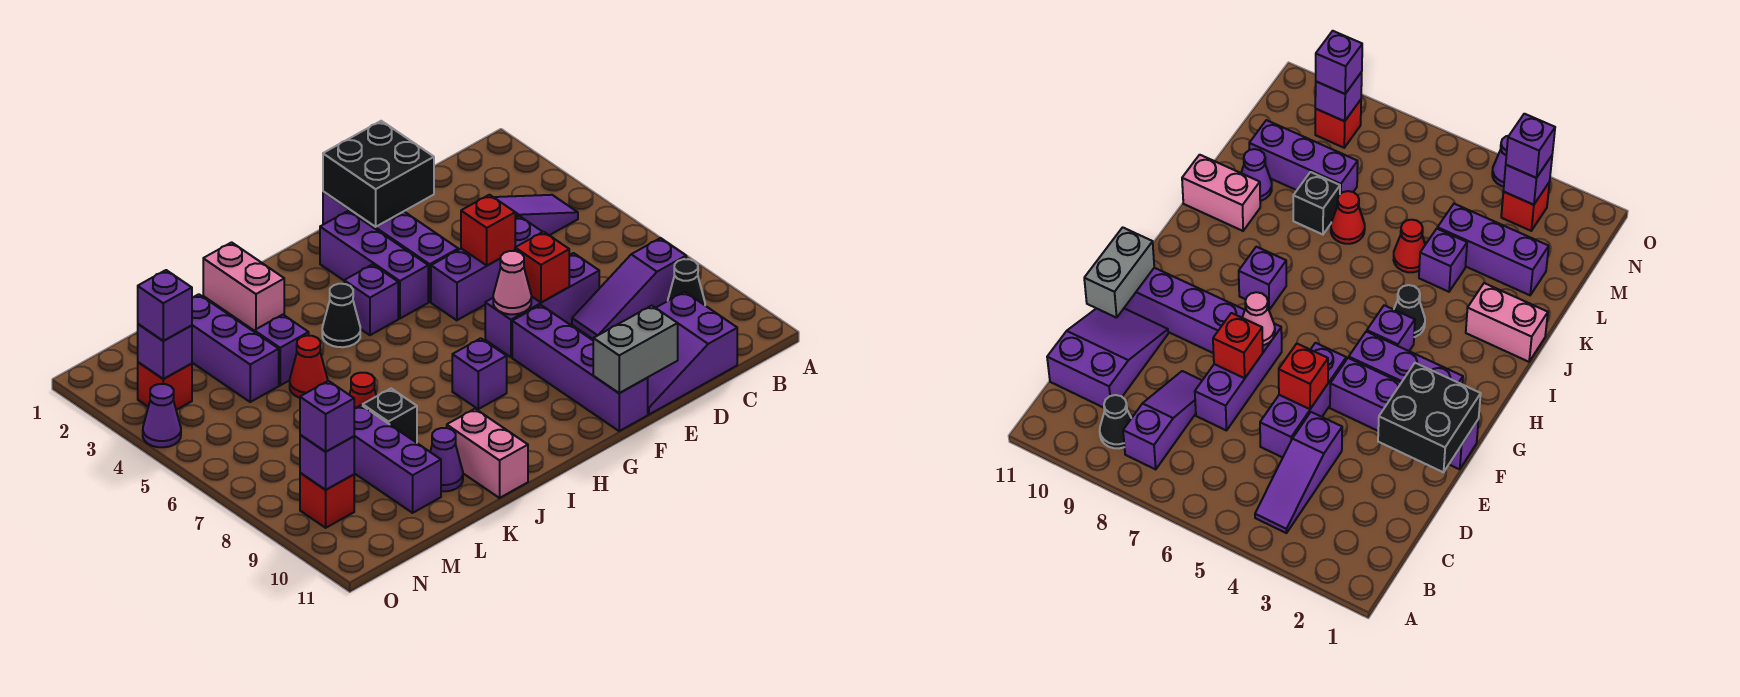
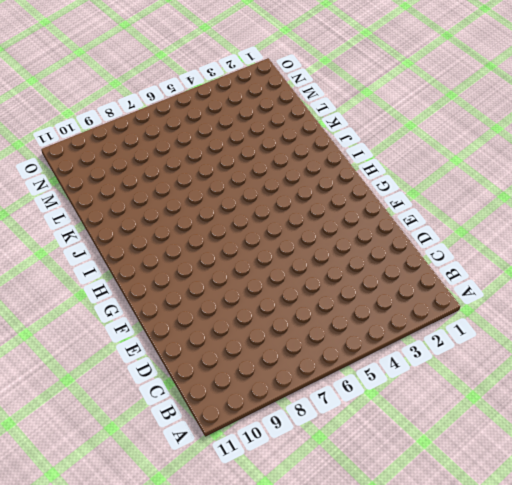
none -> purple slope B4:D4 level 1 top D
none -> purple slope B8:D8 level 1 top B
none -> black cone B9 level 1
none -> purple slope C10:E11 level 1 top C

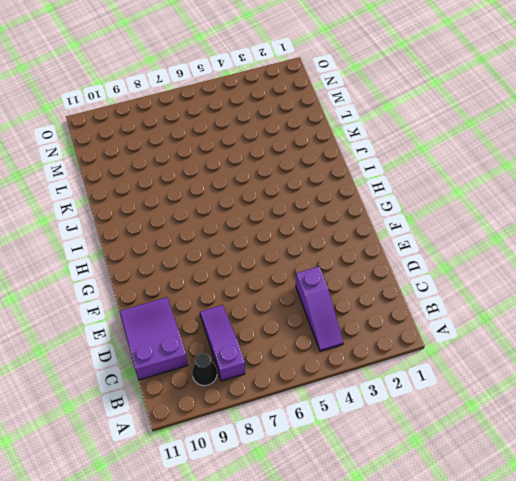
none -> purple brick D5:F5 level 1
none -> purple brick D7:F7 level 1
none -> purple brick F1:F4 level 1
none -> purple brick F8:F11 level 1

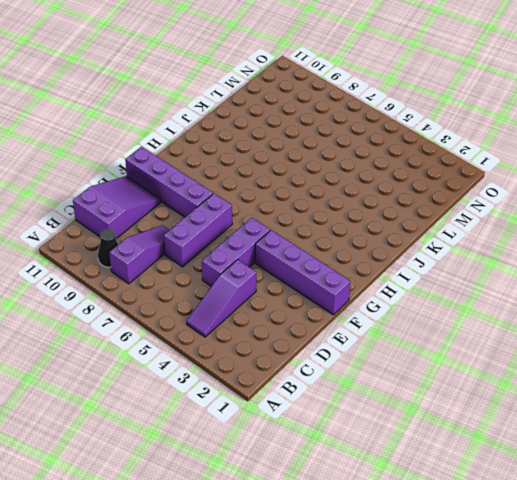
none -> purple brick G2:G4 level 1
none -> purple brick H4 level 1
none -> purple brick H8 level 1
none -> black cone I4 level 1

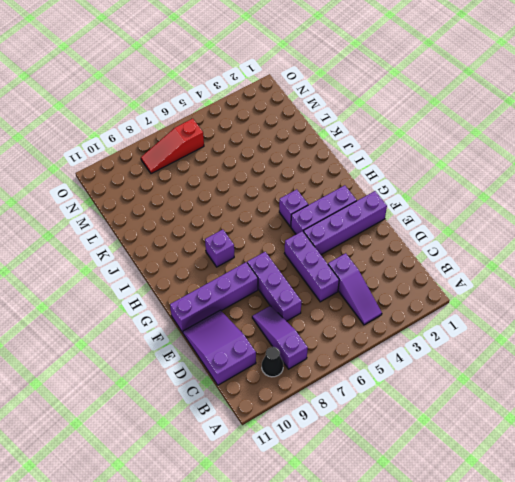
red slope N6:N8 level 1 top 6 -> none
none -> black cone I4 level 1
none -> pink brick J1:J2 level 1
none -> pink brick J10:J11 level 1
none -> purple brick K4 level 1

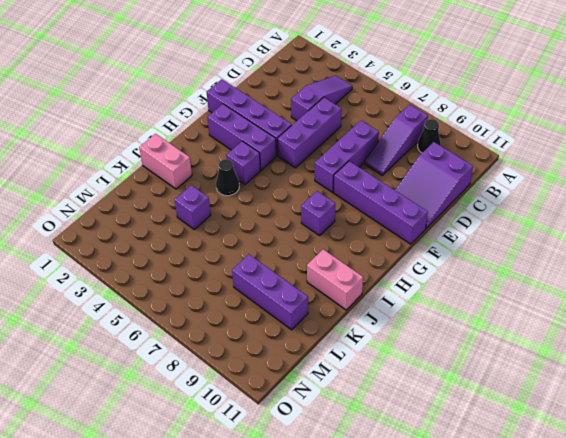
none -> red cone K5 level 1
none -> red cone K7 level 1
none -> black brick K8 level 1
none -> purple cone K10 level 1

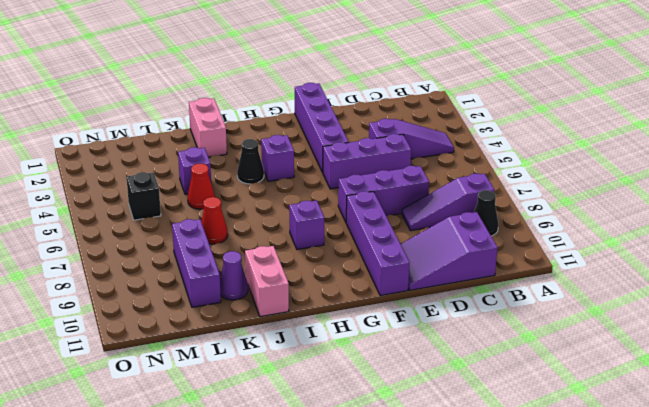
black brick M5 level 1 -> black brick K8 level 1
none -> purple brick G2:G4 level 1
none -> purple brick L2:L4 level 1
none -> red brick N3 level 1
none -> red brick N9 level 1

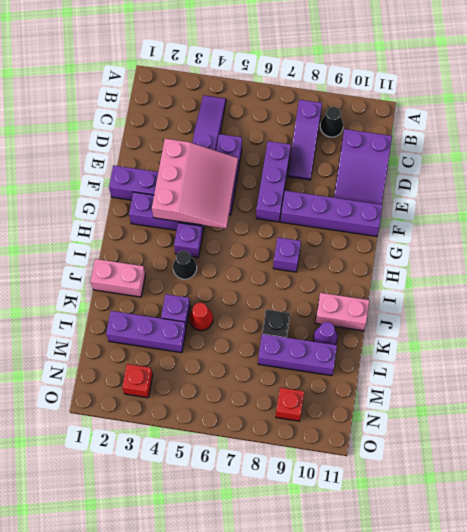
pink slope E3:G5 level 2 top 3 -> red brick E5 level 2
none -> red cone K7 level 1
none -> purple cone O4 level 1
none -> black brick E1:F2 level 2
none -> red brick E7 level 2

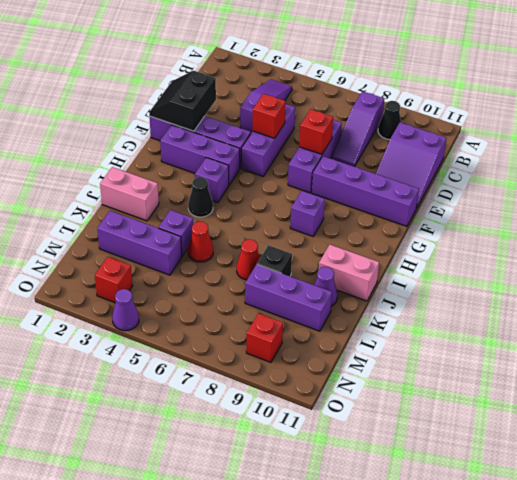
black slope E1:F2 level 2 top 2 -> black brick E1:F2 level 2
none -> grey brick E11:F11 level 2
none -> pink cone F7 level 2
none -> purple brick N3 level 2
none -> purple brick N9 level 2

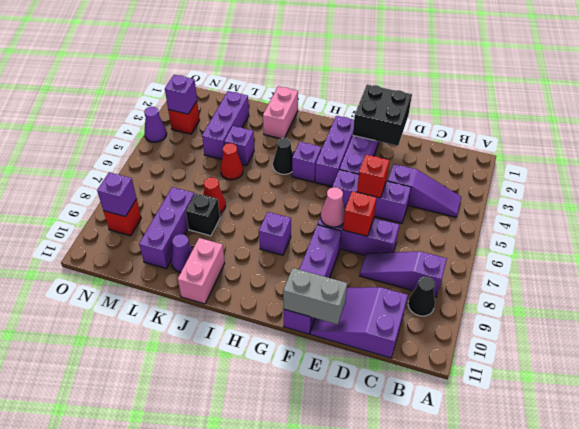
none -> purple brick N3 level 3
none -> purple brick N9 level 3

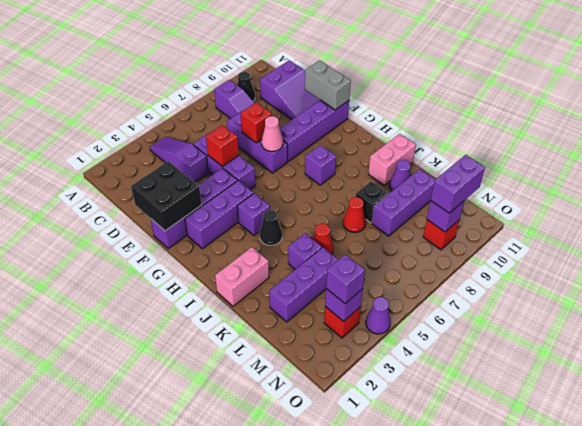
purple brick N9:N10 level 3 -> purple brick N9 level 3

